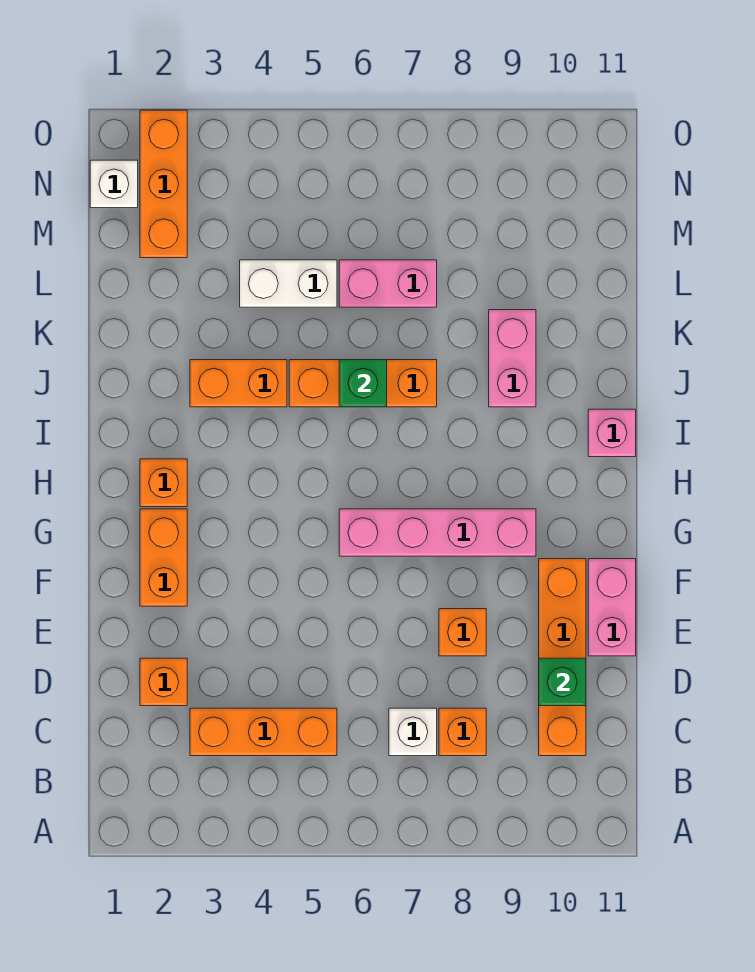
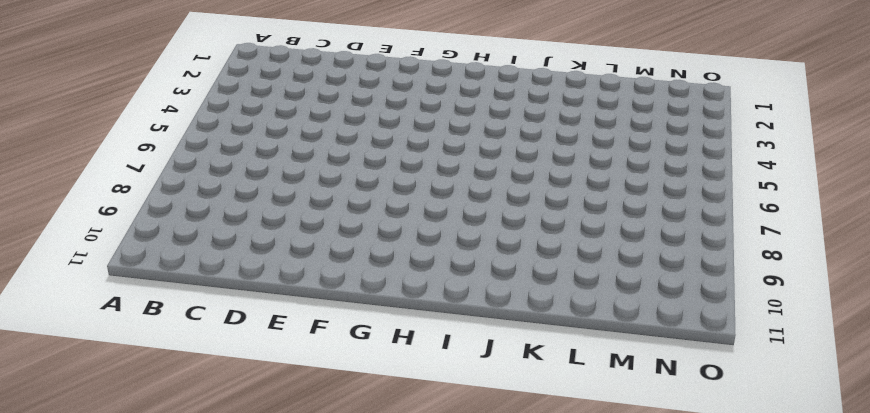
none -> orange brick C3:C5 level 1
none -> white brick C7 level 1
none -> orange brick C8 level 1

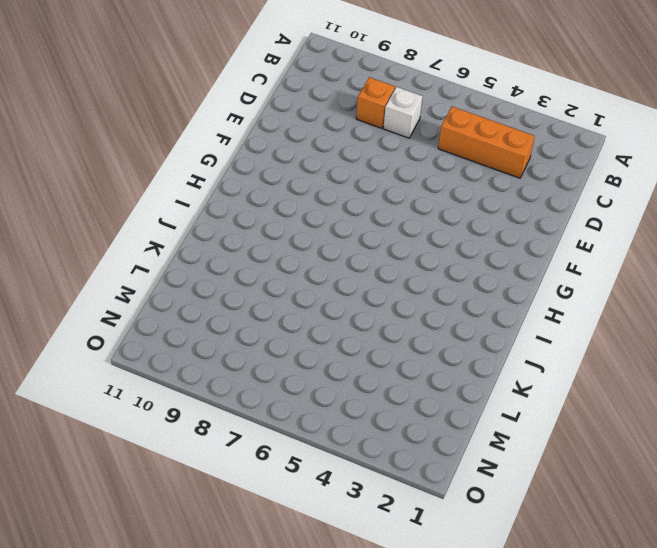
none -> orange brick C10:F10 level 1
none -> orange brick D2 level 1
none -> orange brick E8 level 1

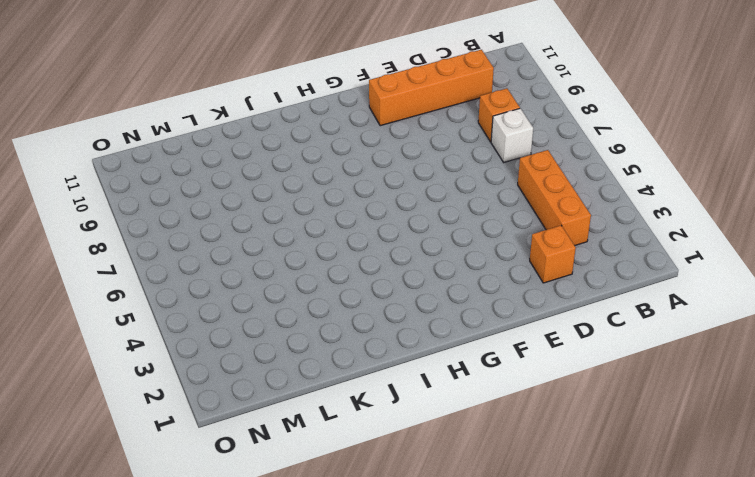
none -> orange brick E8 level 1
none -> pink brick E11:F11 level 1
none -> orange brick F2:G2 level 1

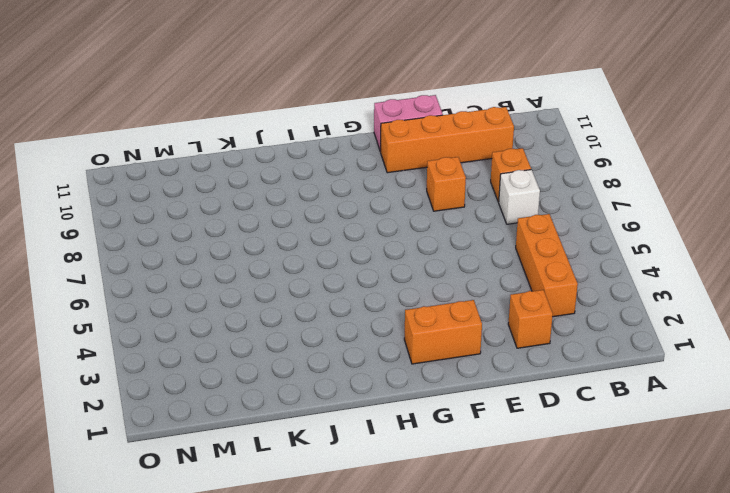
none -> pink brick G6:G9 level 1
none -> orange brick H2 level 1
none -> pink brick I11 level 1

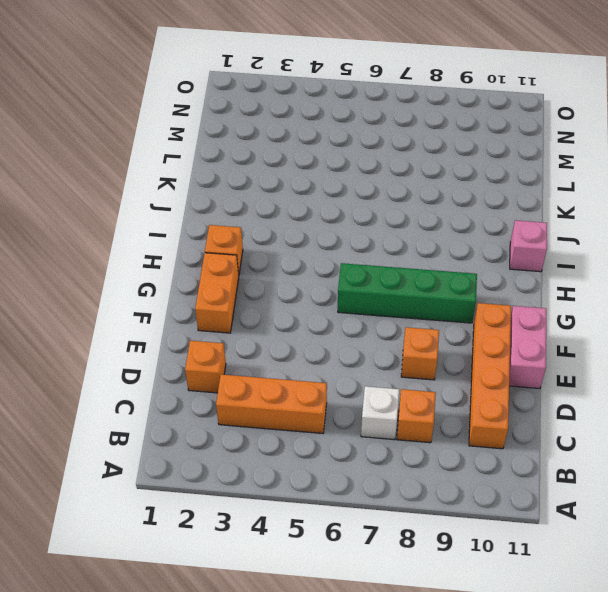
green brick G6:G9 level 1 -> pink brick G6:G9 level 1
none -> orange brick J3:J4 level 1
none -> orange brick J5:J7 level 1
none -> pink brick J9:K9 level 1

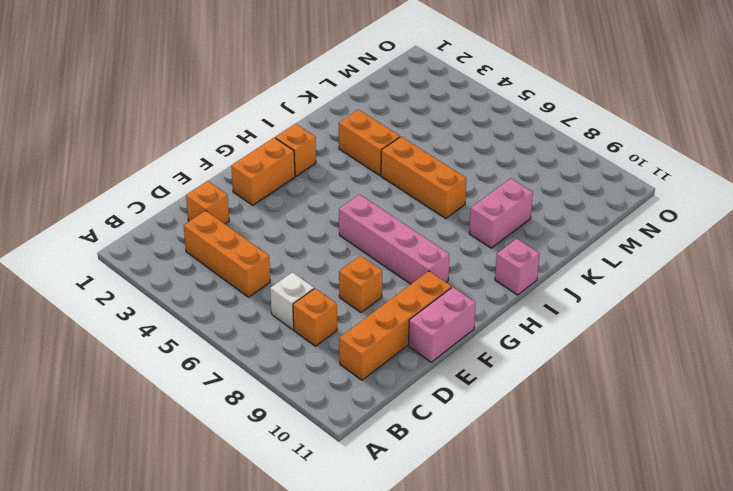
none -> white brick L4:L5 level 1
none -> pink brick L6:L7 level 1
none -> orange brick M2:O2 level 1

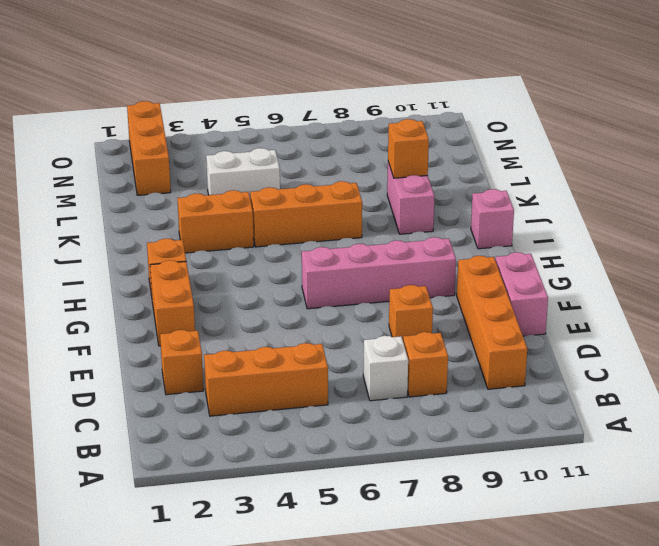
orange brick K9 level 2 -> none
none -> pink brick L6:L7 level 1
none -> white brick N1 level 1
none -> green brick D10 level 2

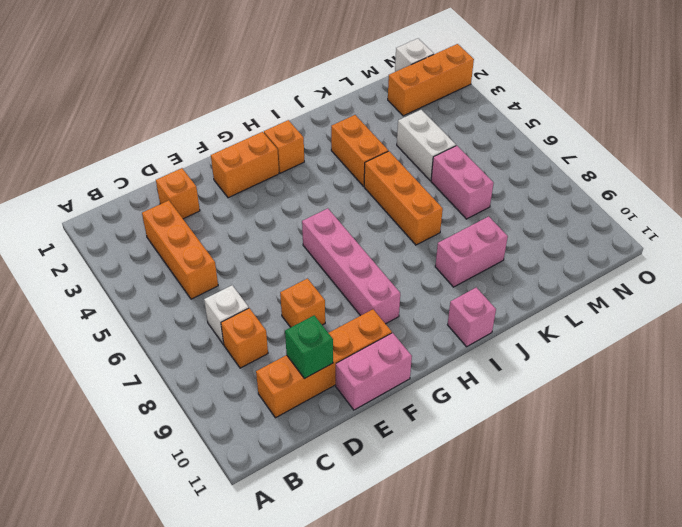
none -> green brick J6 level 2

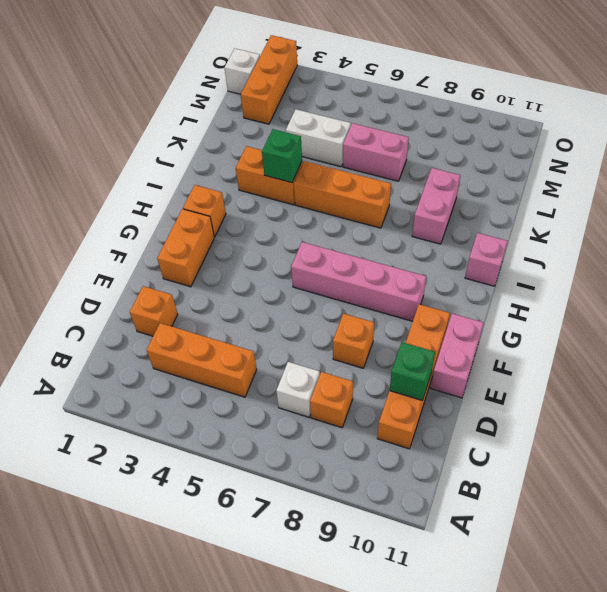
green brick J4 level 2 -> green brick J6 level 2

